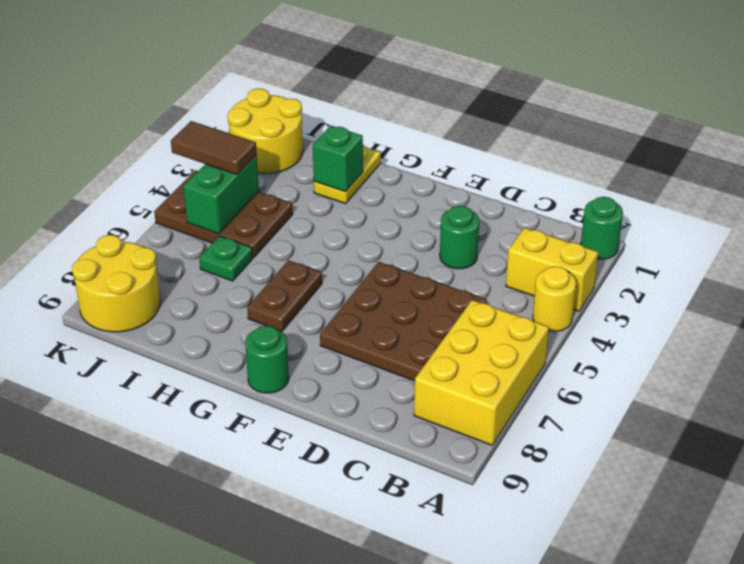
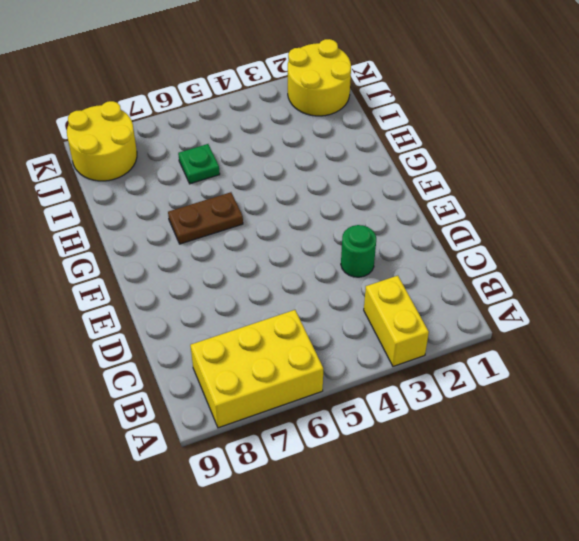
none -> green round brick A1 level 1
none -> yellow round brick A4 level 1
none -> brown plate C5:E7 level 1

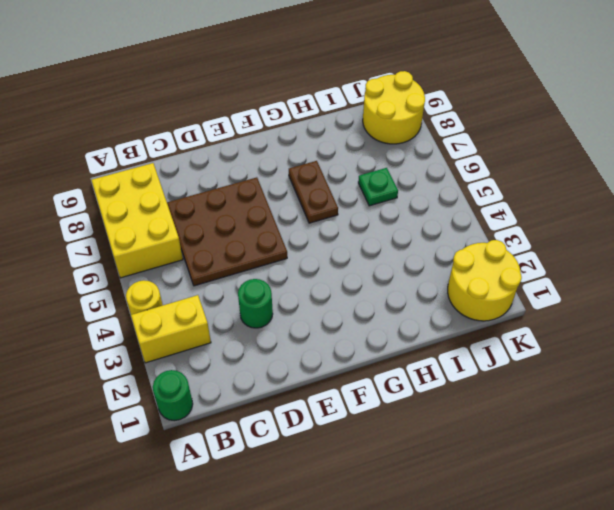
none -> green round brick F9 level 1
none -> yellow plate H1:H2 level 1
none -> brown plate I4:K5 level 1

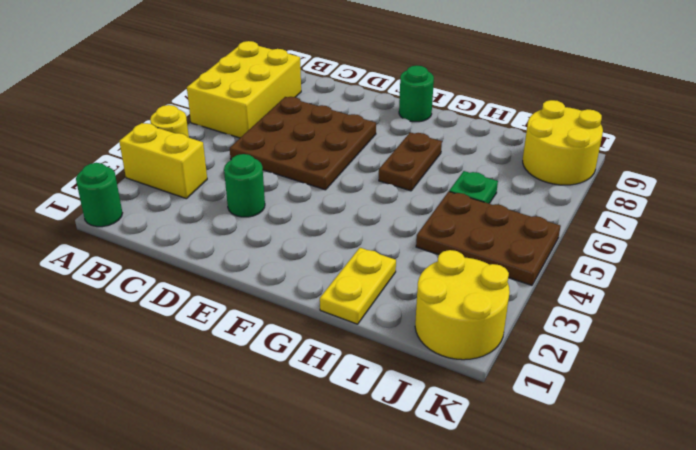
none -> green brick H2 level 2
none -> green brick J4:J5 level 2
none -> brown tile J4:K4 level 3

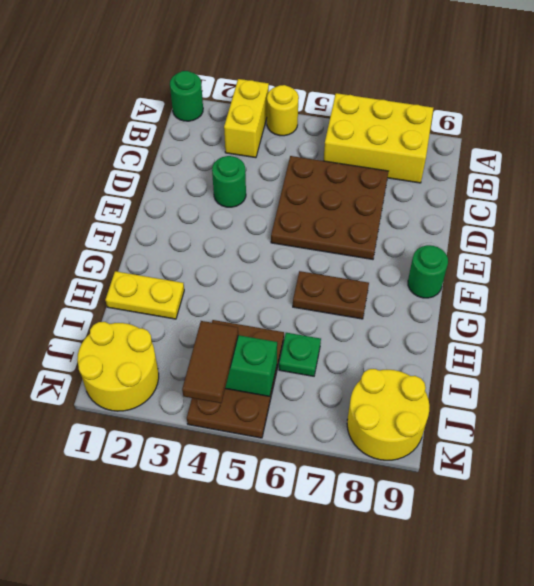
none -> green brick H2 level 2

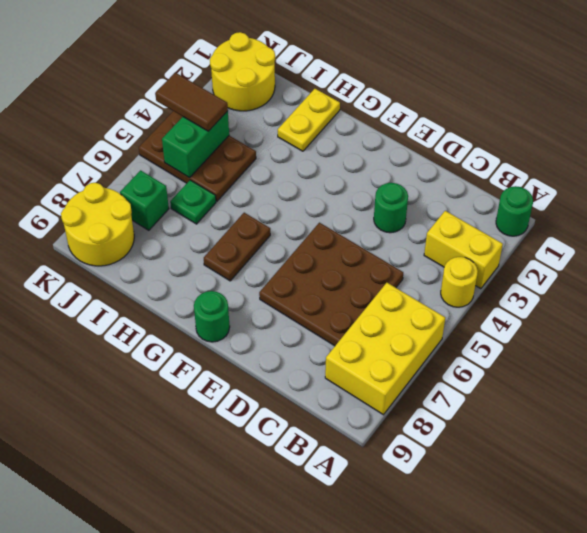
green brick J7 level 1 -> green brick H2 level 2

